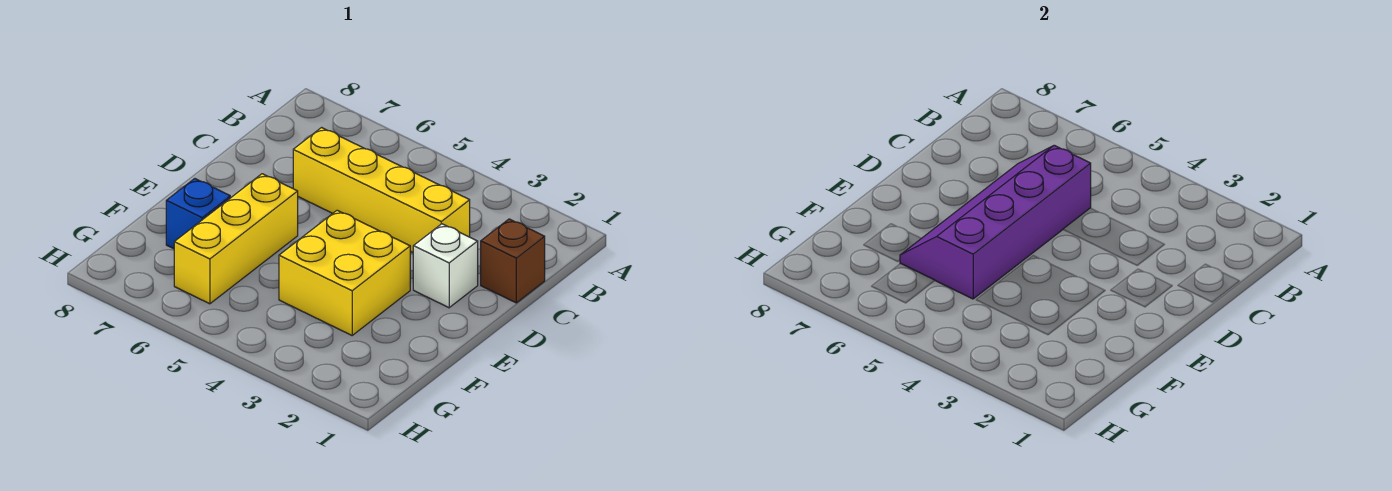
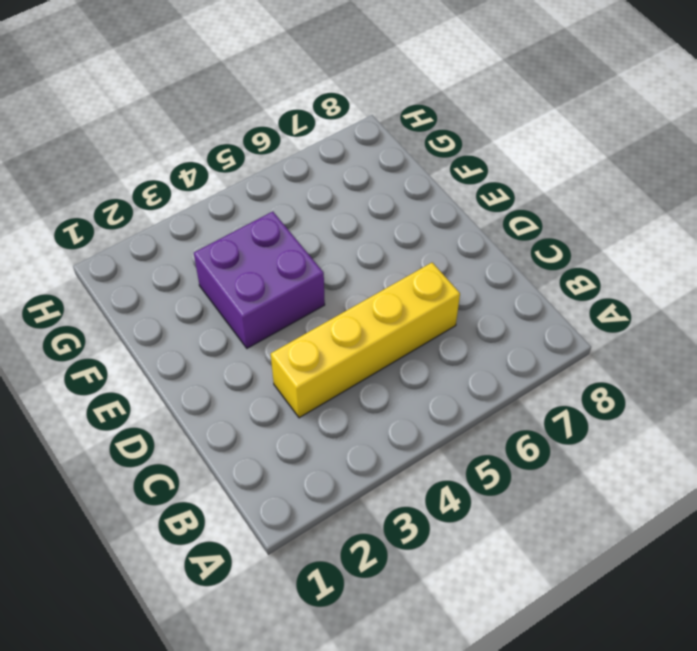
purple brick E3:F4 level 1 -> yellow brick E3:F4 level 1
none -> brown brick C1 level 1
none -> white brick D2 level 1

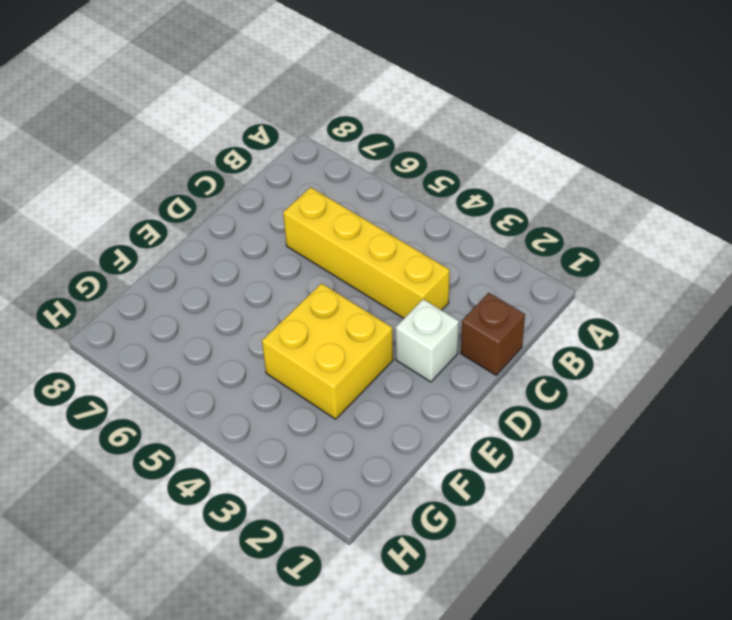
none -> yellow brick E6:G6 level 1
none -> blue brick F7 level 1

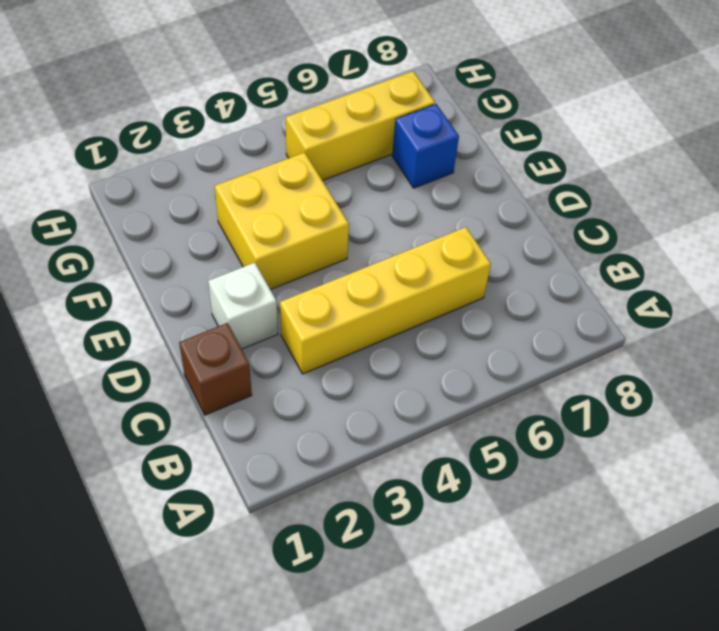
yellow brick G5:G7 level 1 -> yellow brick E6:G6 level 1
none -> purple slope C5:F6 level 2 top 5

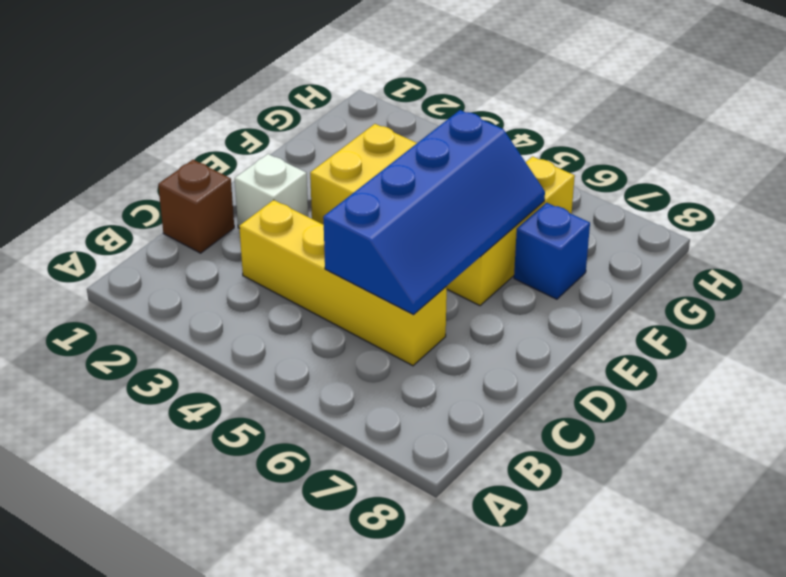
blue slope C5:F6 level 2 top 5 -> purple slope C5:F6 level 2 top 5

